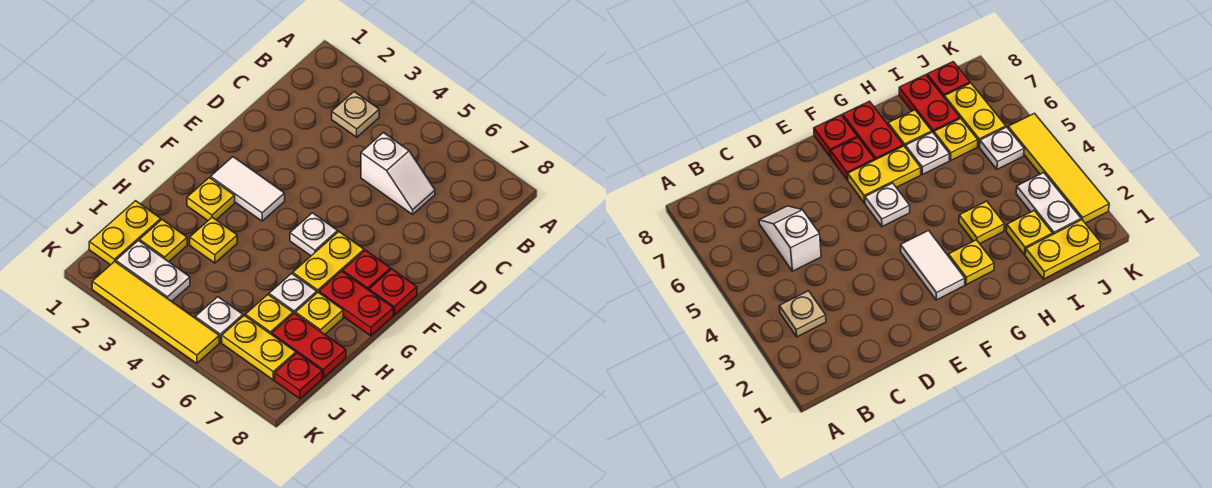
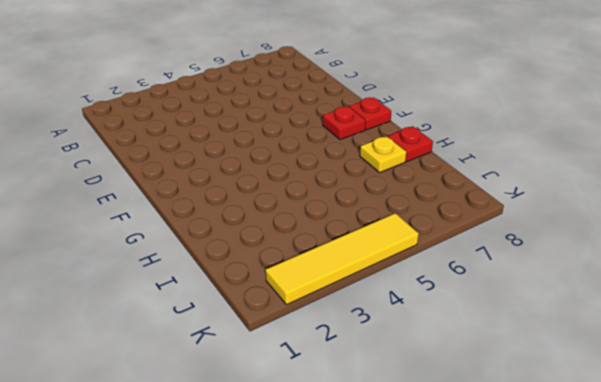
red plate H8 level 1 -> red plate J8 level 1
none -> tan plate B3 level 1
none -> white slope C5:C6 level 1 top 5
none -> white tile F2:F3 level 1

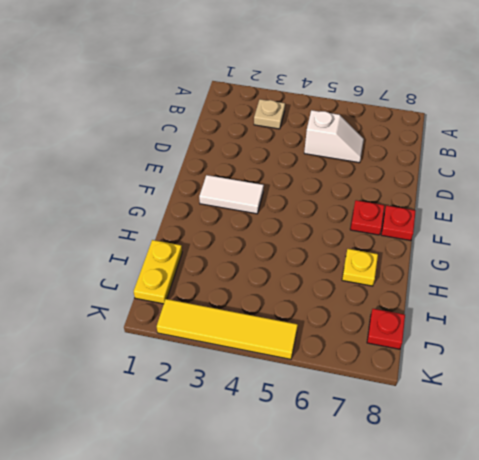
none -> white plate F5 level 1
none -> yellow plate F6:G6 level 1
none -> yellow plate G2 level 1

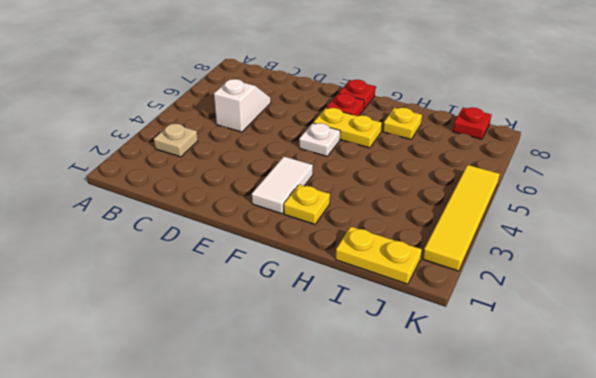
none -> red plate G7:G8 level 1
none -> yellow plate H3 level 1
none -> white plate H6 level 1

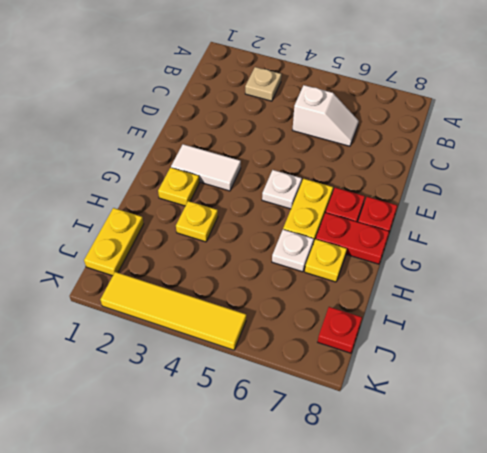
none -> yellow plate I2 level 1
none -> yellow plate I6 level 1
none -> red plate I7:I8 level 1

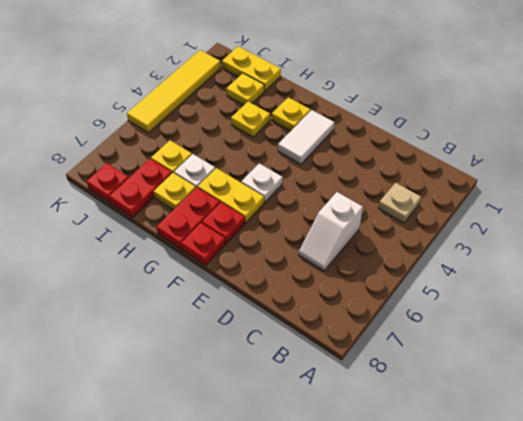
none -> white plate J2:J3 level 1
none -> white plate J5 level 1
none -> yellow plate J6:J7 level 1

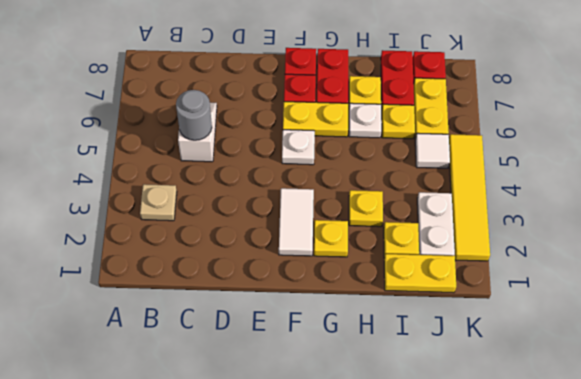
grey round brick C5 level 2 -> none
white tile J5 level 1 -> white plate J5 level 1

